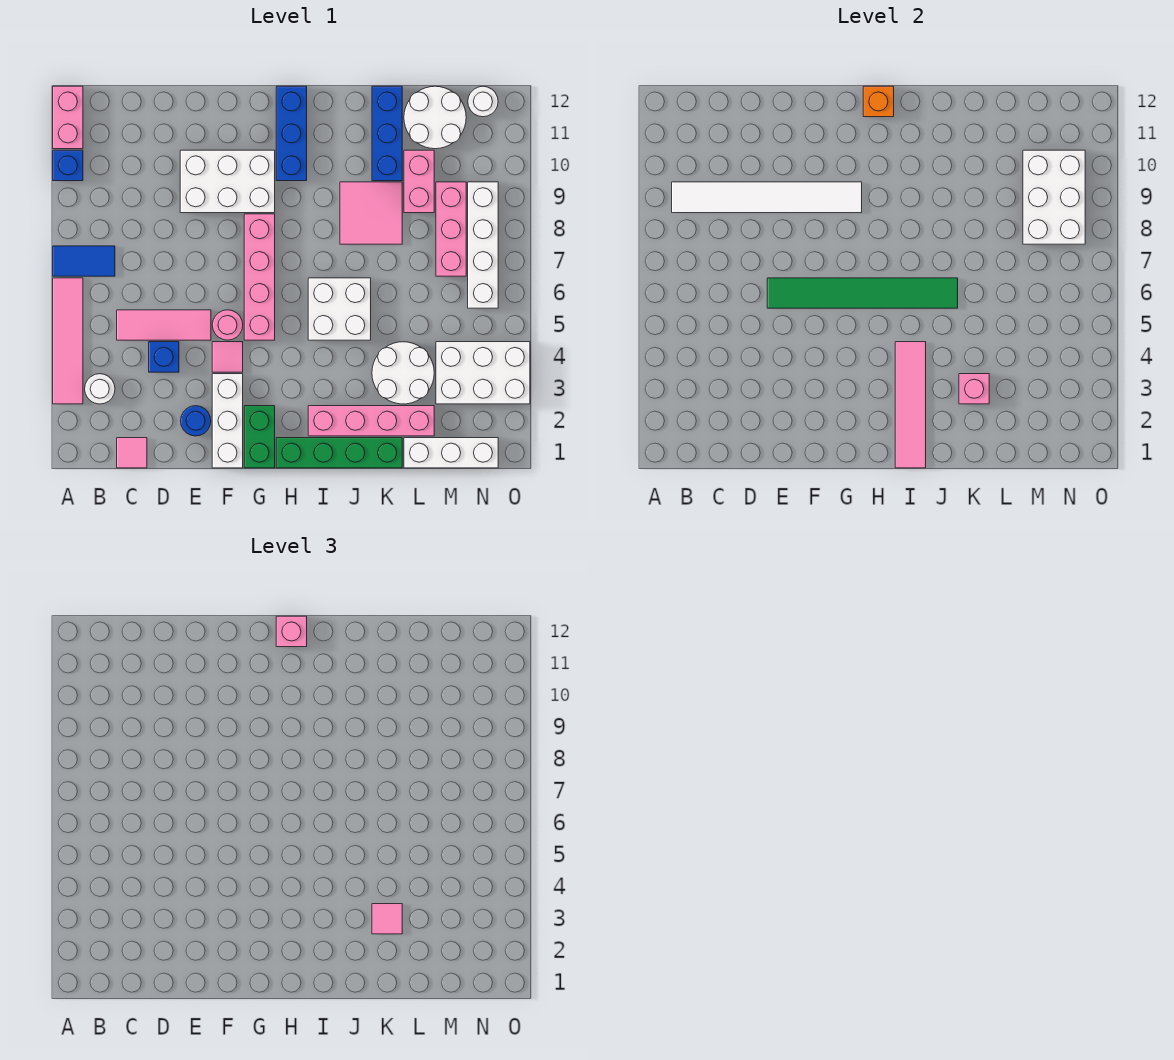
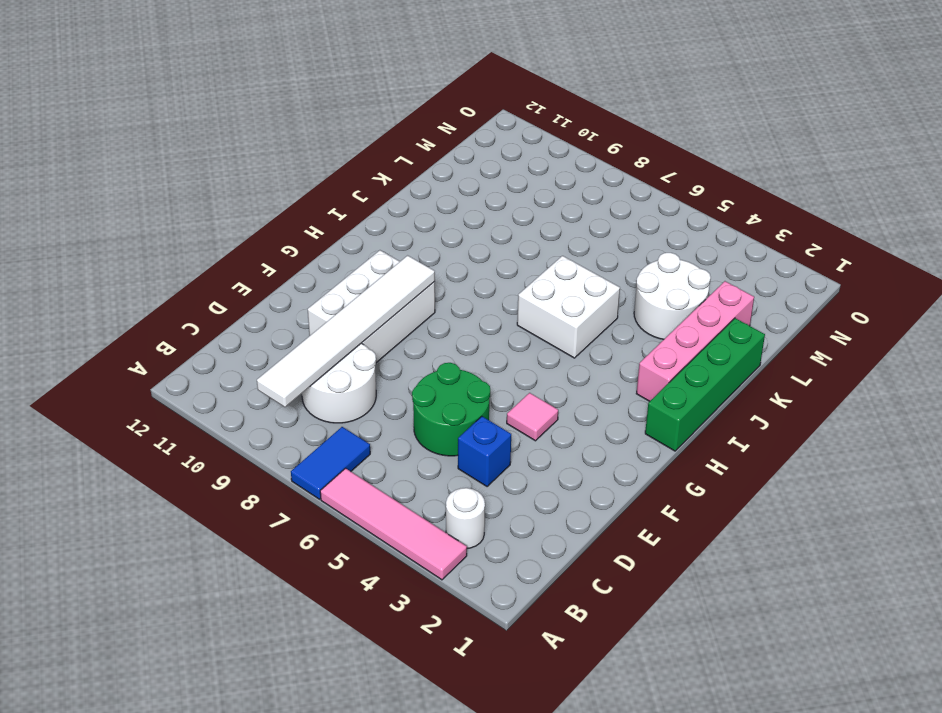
white round brick C8:D9 level 1 -> white round brick L11:M12 level 1
green round brick D5:E6 level 1 -> pink tile C5:E5 level 1
none -> blue brick A10 level 1
none -> pink brick A11:A12 level 1
none -> pink tile C1 level 1
none -> blue round brick E2 level 1

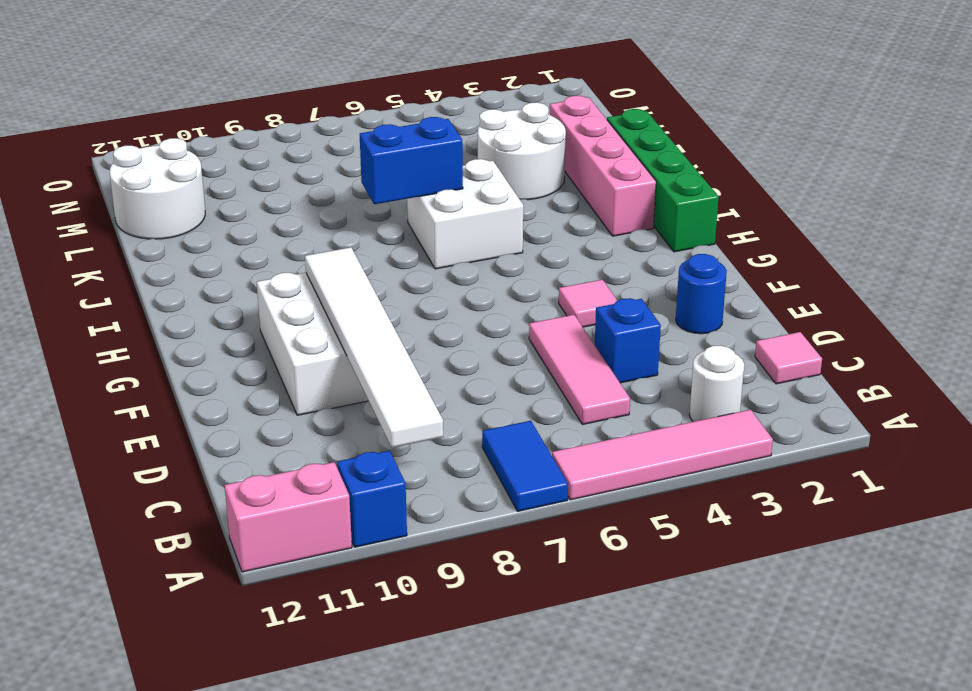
blue brick J6:J7 level 2 -> green tile E6:J6 level 2
none -> white brick F1:F3 level 1
none -> pink round brick F5 level 1
none -> green brick G1:G2 level 1
none -> pink brick G5:G8 level 1

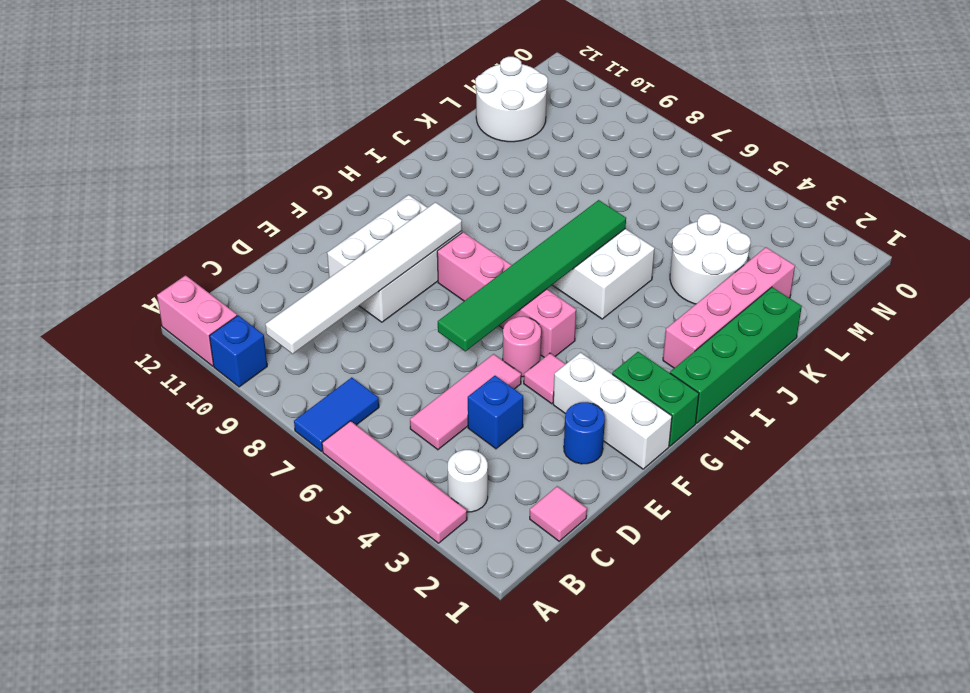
none -> blue brick H10:H12 level 1
none -> pink tile J8:K9 level 1
none -> blue brick K10:K12 level 1
none -> white brick L1:N1 level 1

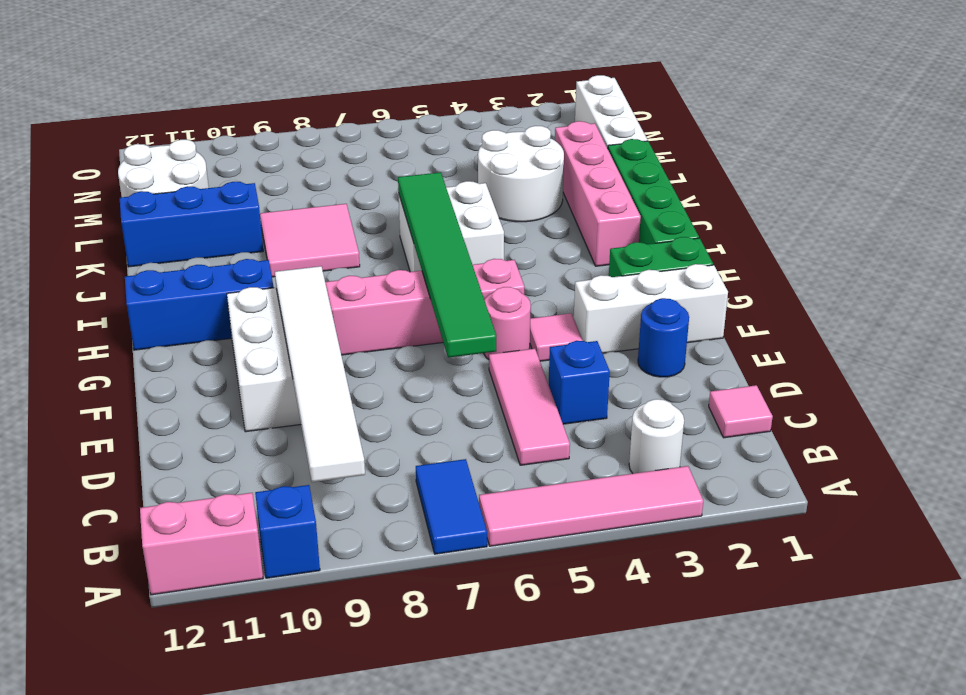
none -> pink brick L9:L10 level 1
none -> white brick M3:O4 level 1
none -> pink brick M7:M9 level 1
none -> white brick N6:N9 level 1

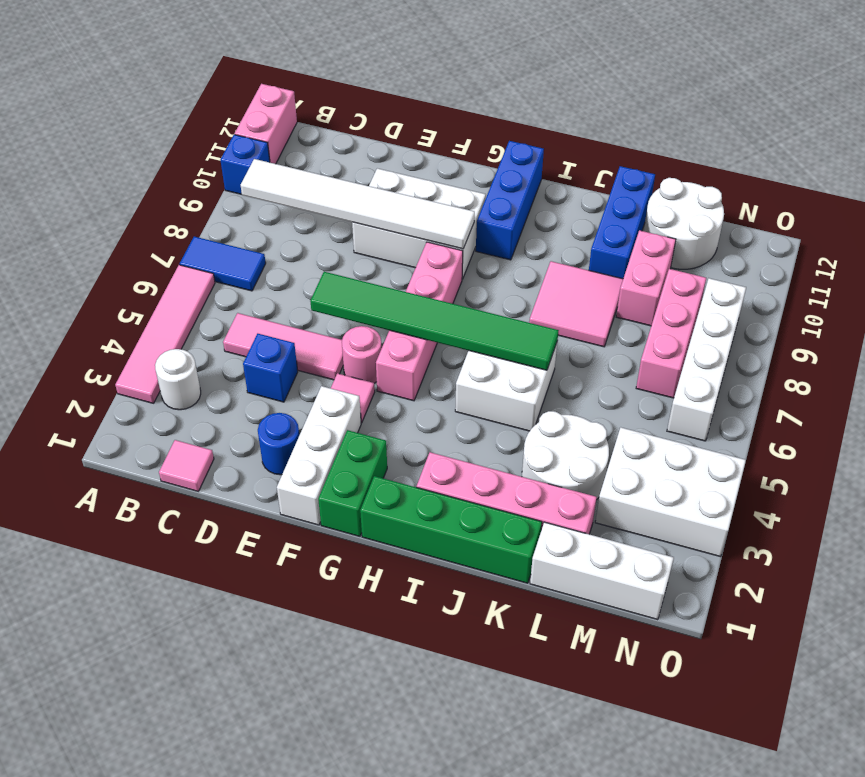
none -> white round brick N12 level 1
none -> orange brick H12 level 2
none -> pink tile I1:I4 level 2
none -> pink brick K3 level 2

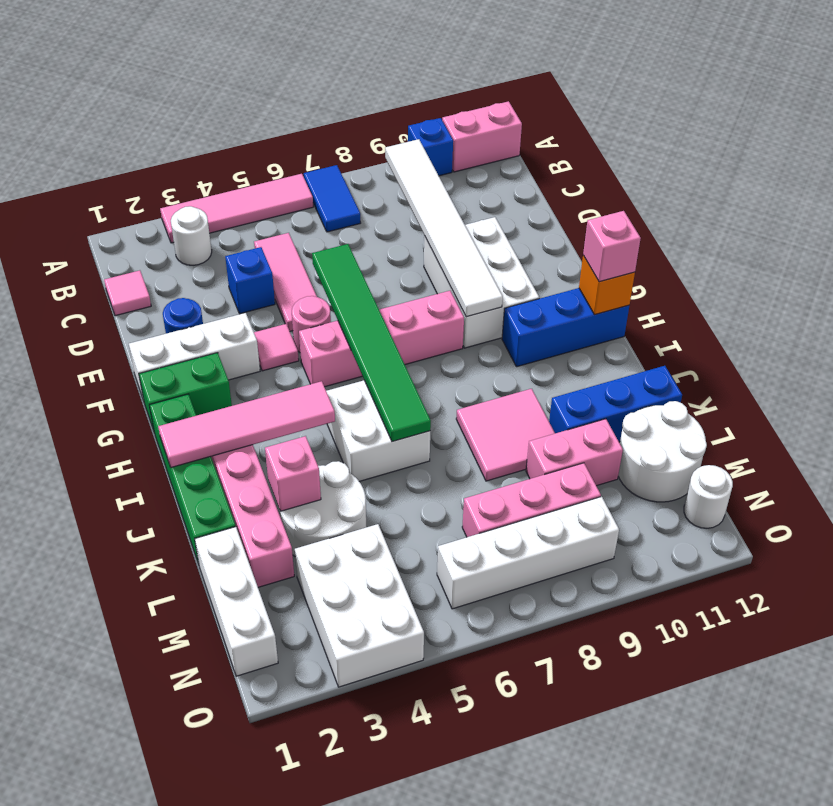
none -> white brick M8:N10 level 2
none -> pink tile K3 level 3

